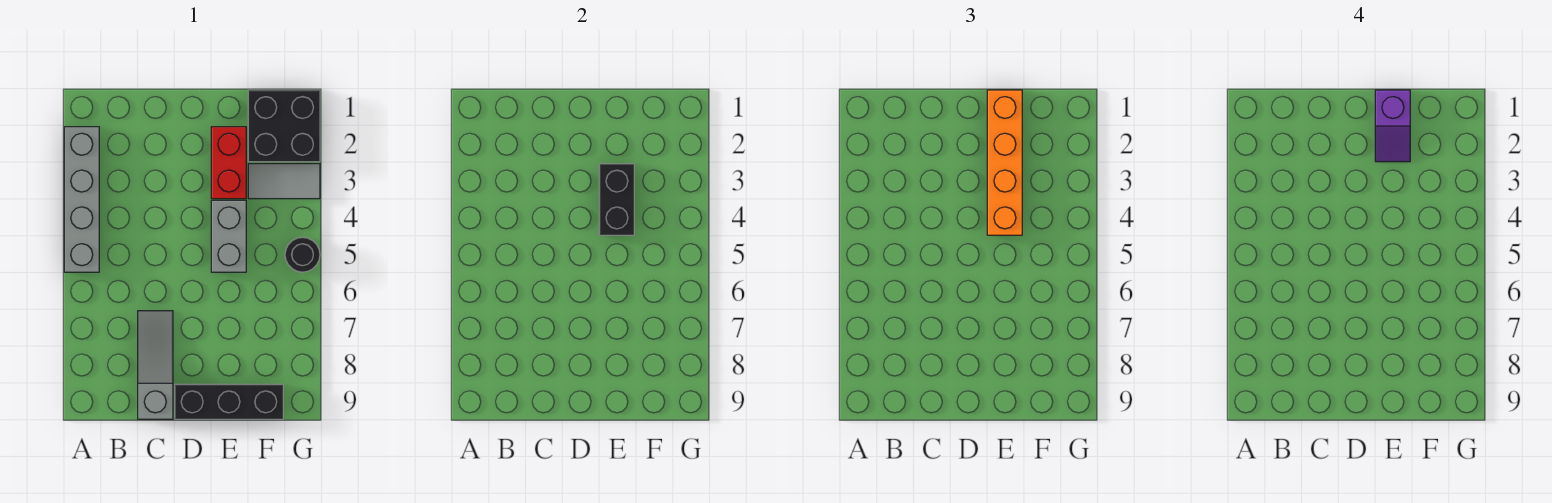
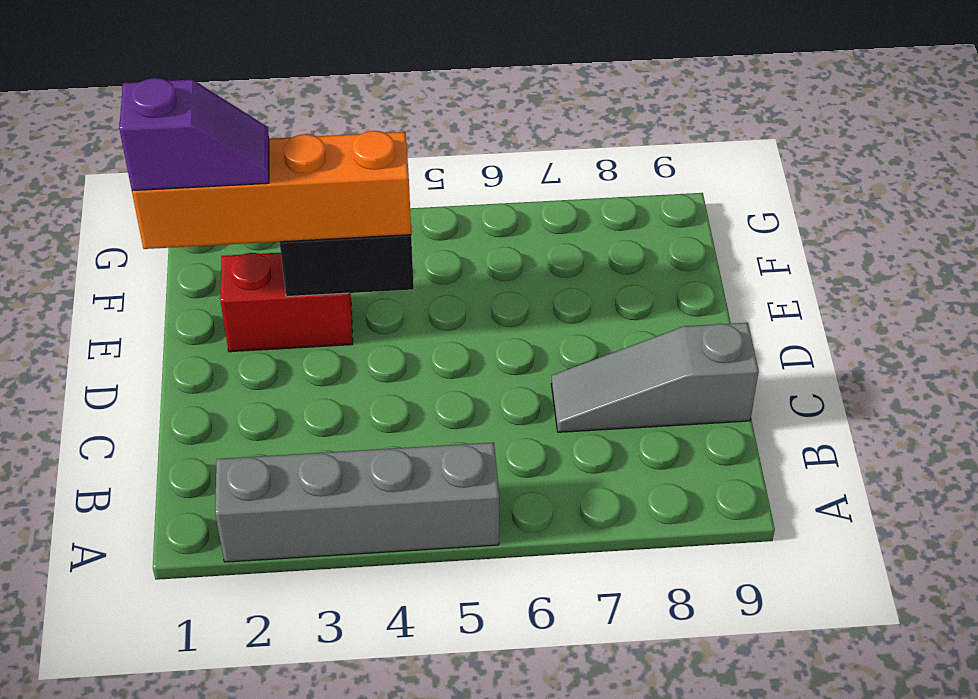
none -> black brick D9:F9 level 1
none -> grey brick E4:E5 level 1

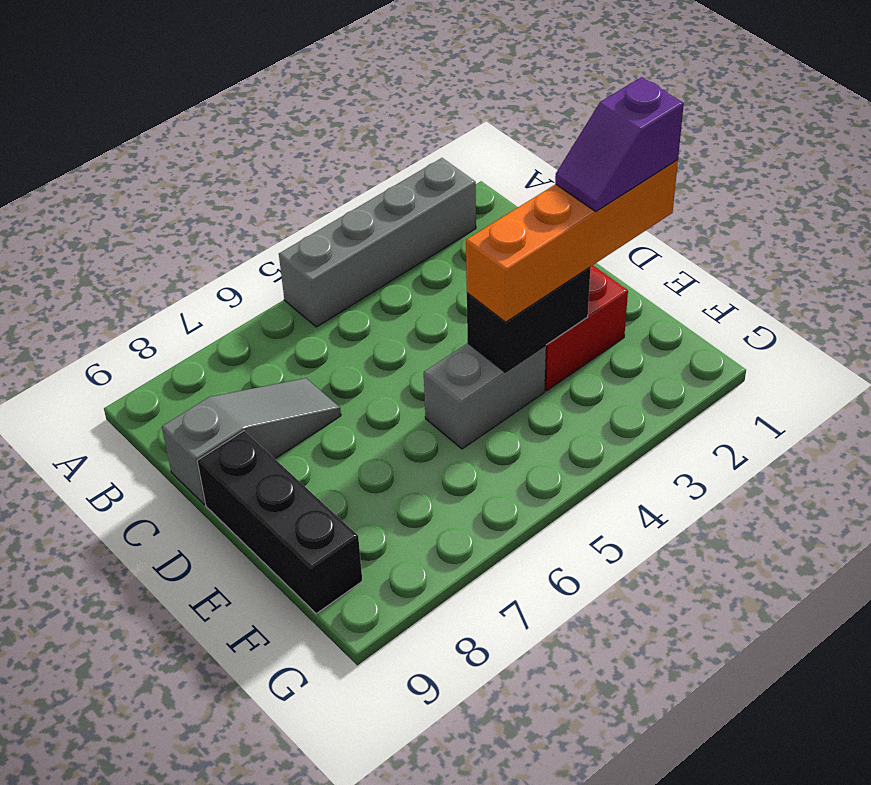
none -> black brick F1:G2 level 1
none -> grey tile F3:G3 level 1

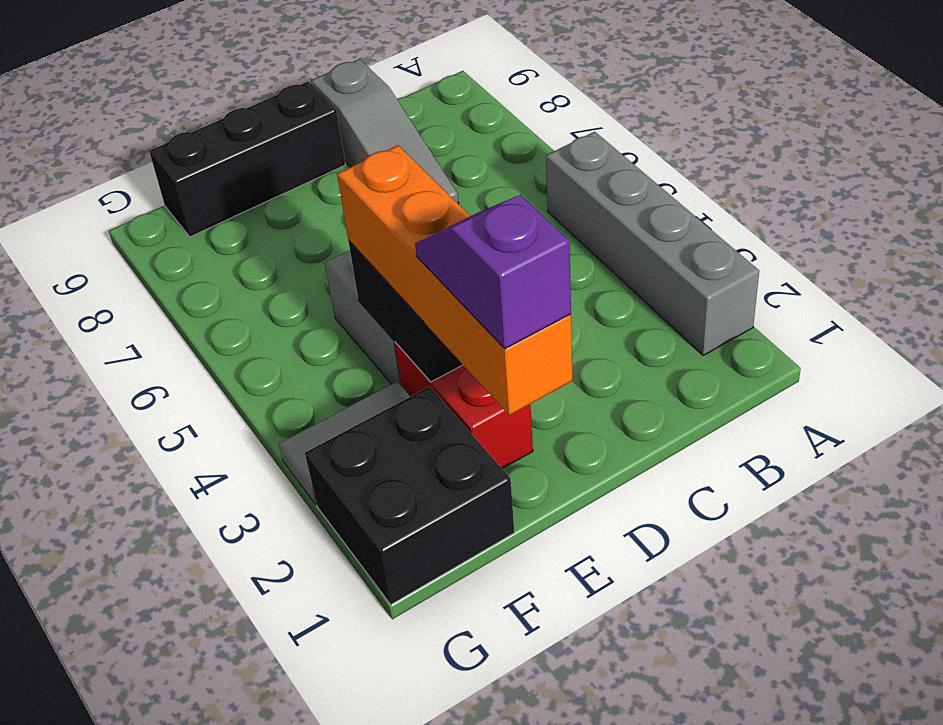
none -> black round brick G5 level 1

